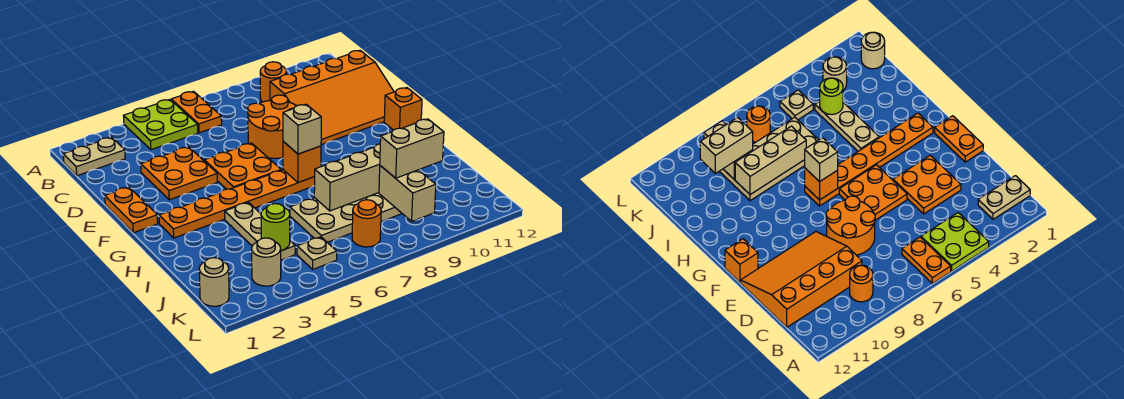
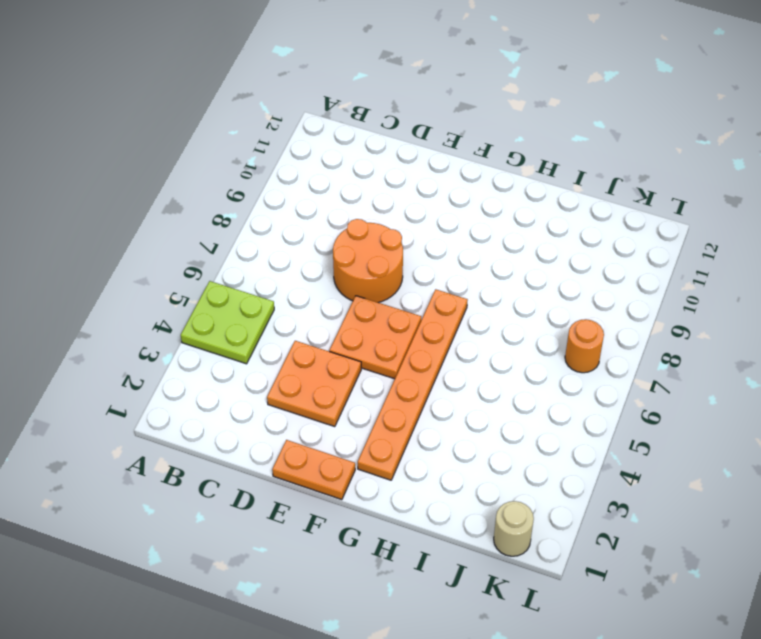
none -> orange plate A6:B6 level 1
none -> tan plate B1:B2 level 1
none -> orange round brick B9 level 1

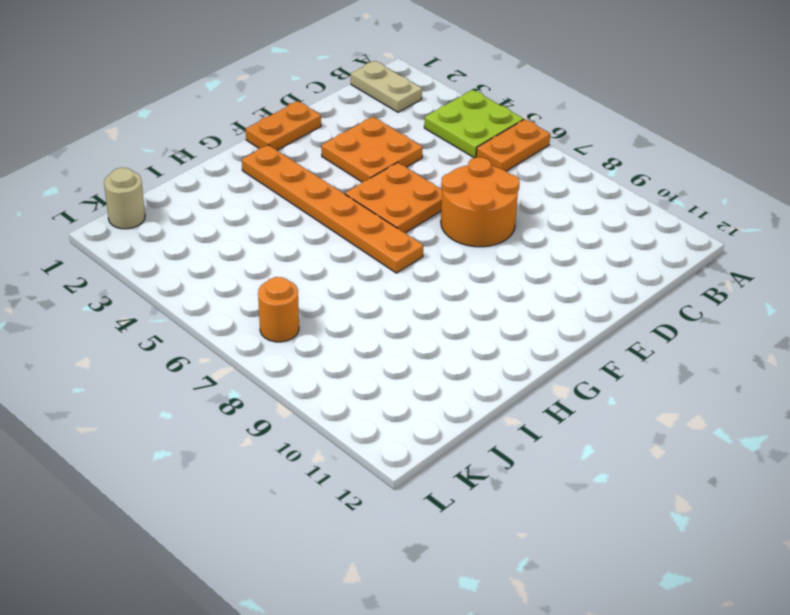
none -> orange round brick B9 level 1
none -> orange slope C9:E12 level 1 top C
none -> orange brick F12 level 1

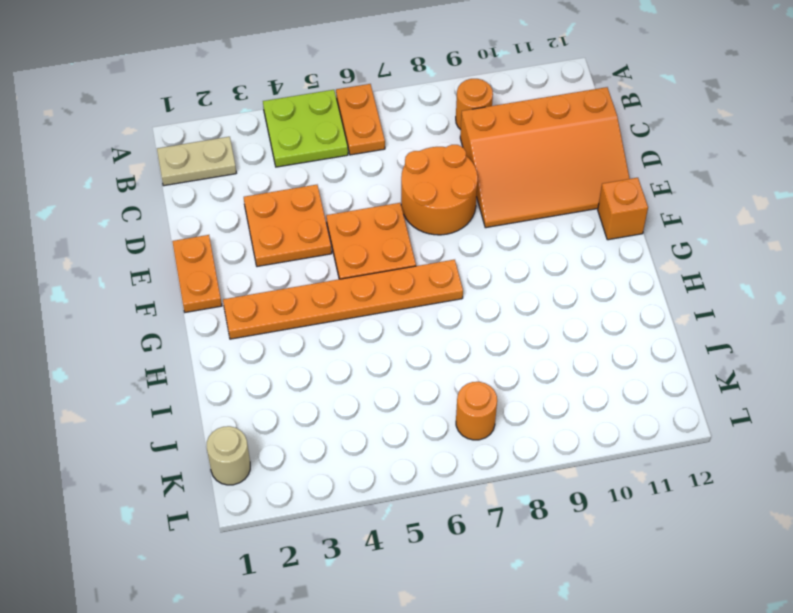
none -> tan plate H4:J4 level 1
none -> tan plate I6:J9 level 1
none -> tan round brick K3 level 1

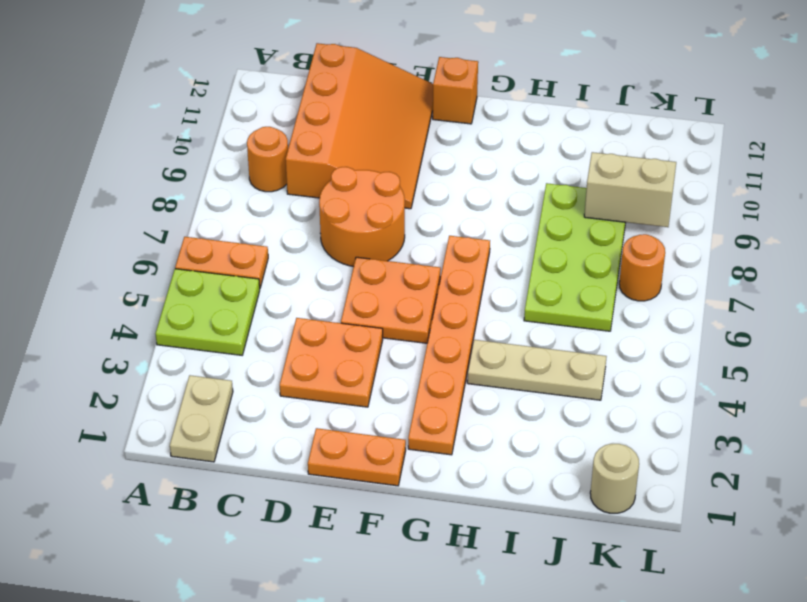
lime plate I6:J9 level 1 -> tan plate I6:J9 level 1
none -> tan round brick K3 level 1
none -> tan plate K5 level 1
none -> orange brick G7 level 2

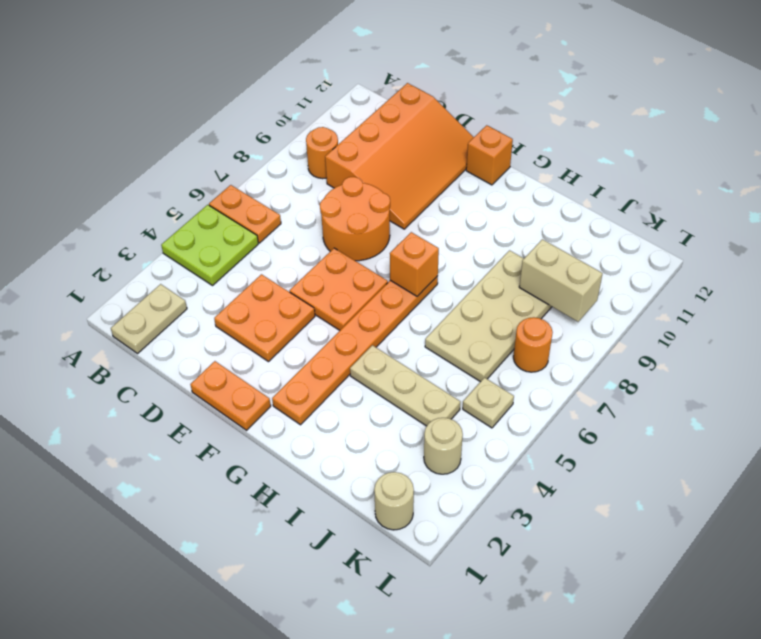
none -> tan brick I7:I9 level 2
none -> lime round brick J4 level 2
none -> tan brick G7 level 3

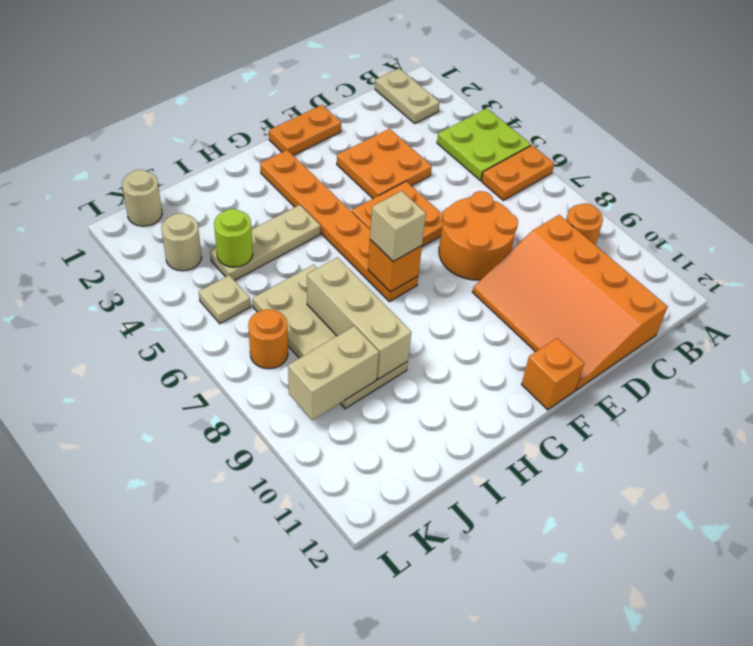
none -> tan brick J9:J10 level 3

